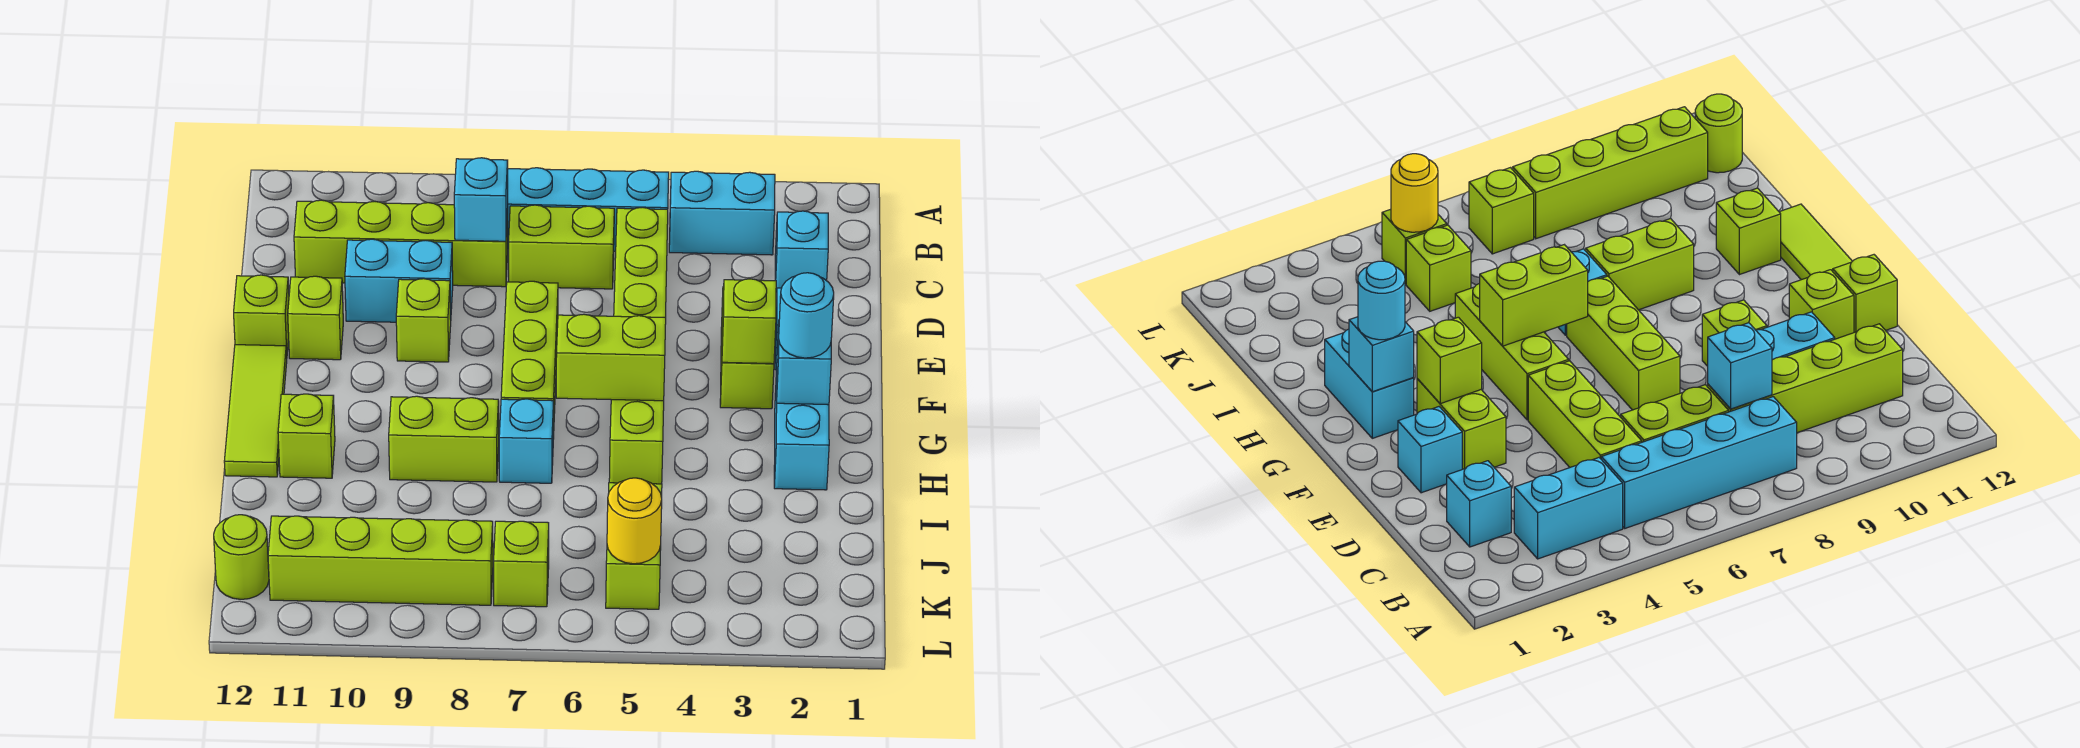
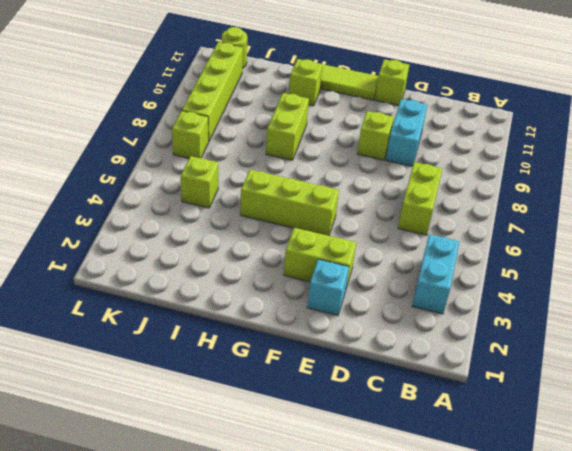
none -> cyan brick B5:B8 level 1
none -> cyan brick C2 level 1
none -> lime brick C5:E5 level 1
none -> lime brick C8:C11 level 1

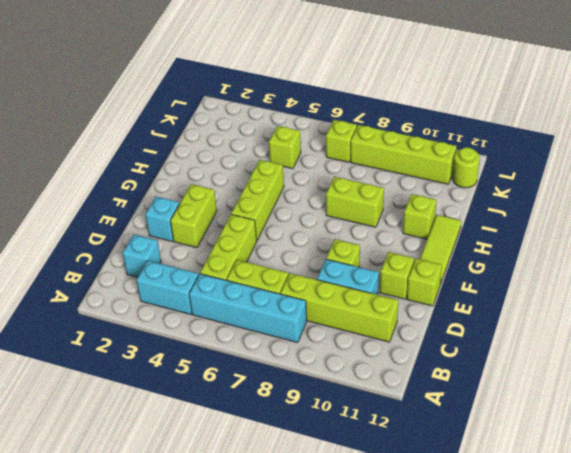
none -> lime brick E7:G7 level 1
none -> cyan brick G2:H2 level 1
none -> cyan brick H7 level 1
none -> lime brick K5 level 1

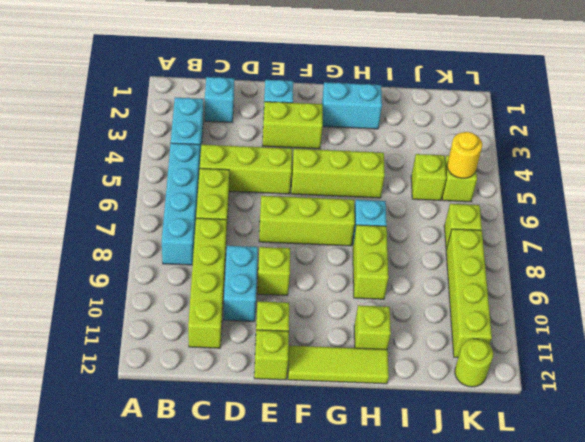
none -> cyan brick C8 level 2
none -> lime brick F3 level 2
none -> cyan brick G2 level 2
none -> lime brick G5:G6 level 2

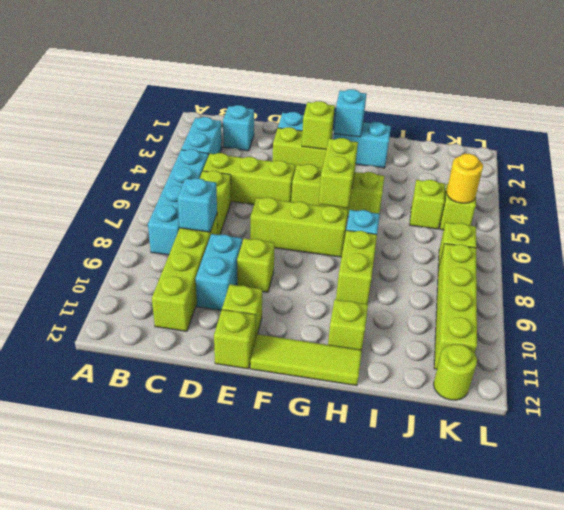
none -> cyan round brick G2 level 3

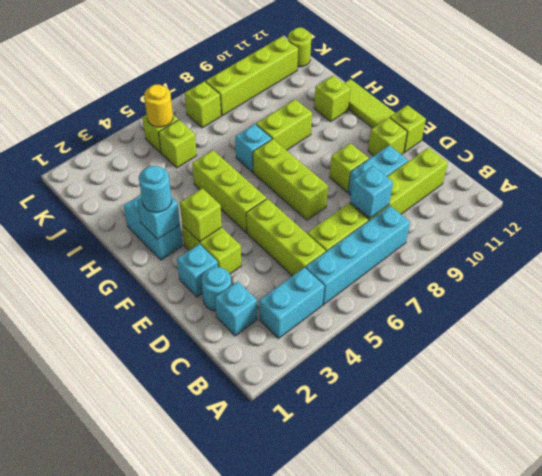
cyan round brick D2 level 1 -> none
none -> lime brick G5:G6 level 2

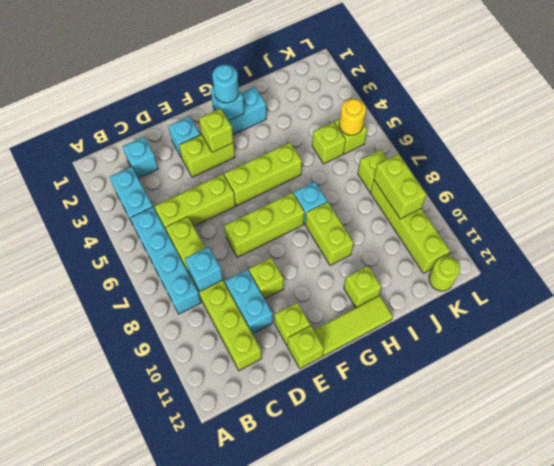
lime brick K8:K9 level 2 -> lime brick G5:G6 level 2

